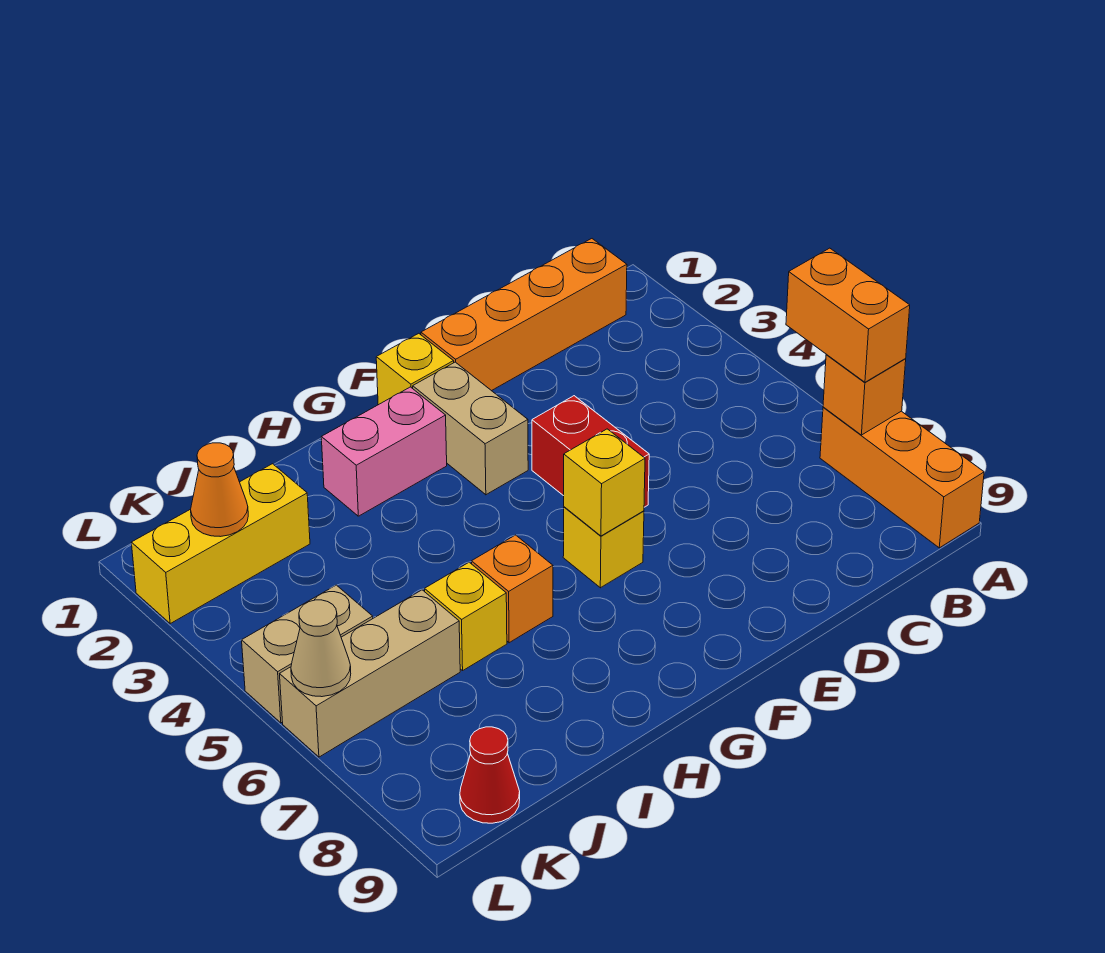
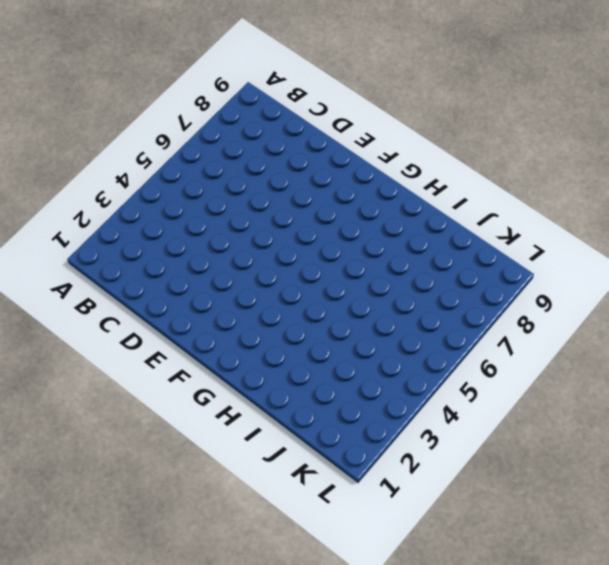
none -> orange brick A7:A9 level 1
none -> orange brick B1:E1 level 1
none -> red brick E4:E5 level 1

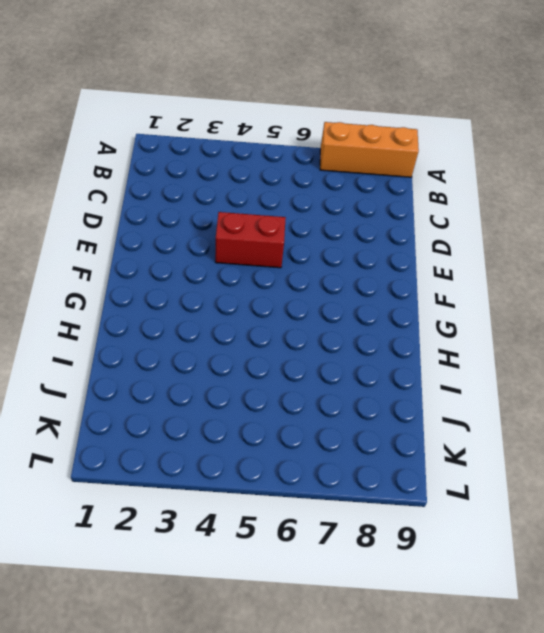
none -> orange brick B1:E1 level 1
none -> yellow brick F1 level 1
none -> tan brick F2:F3 level 1

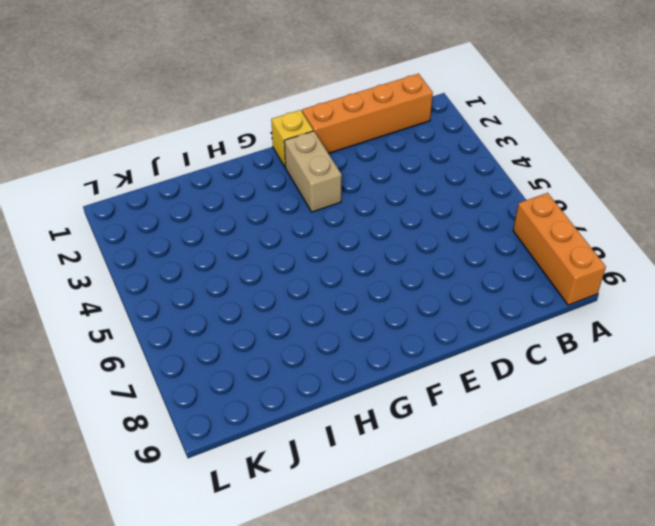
none -> red brick E4:E5 level 1
none -> yellow brick F6 level 1
none -> pink brick G2:H2 level 1

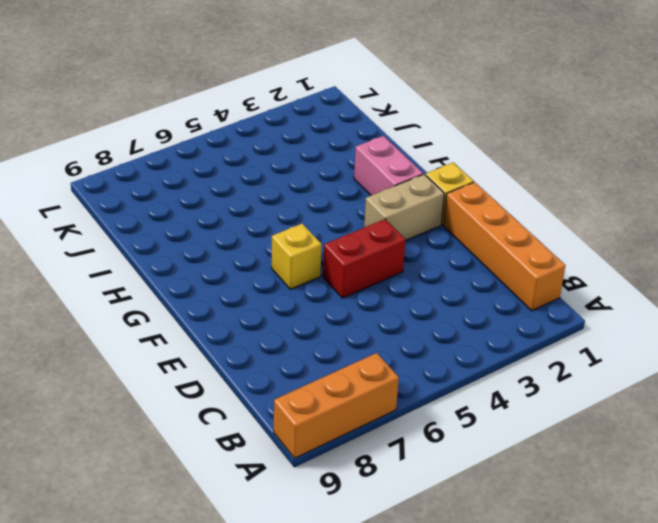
none -> orange brick H6 level 1
none -> yellow brick I6 level 1
none -> yellow brick J2:L2 level 1

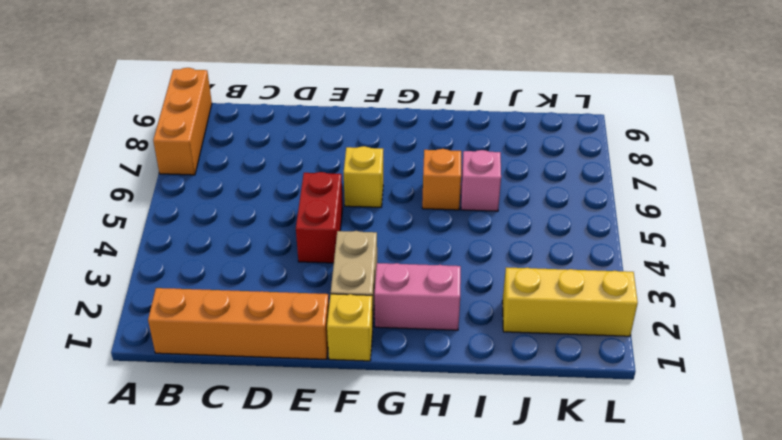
pink brick I6 level 1 -> yellow brick I6 level 1
none -> tan brick J6:L6 level 1
none -> tan brick K5:L5 level 1
none -> red cone K9 level 1

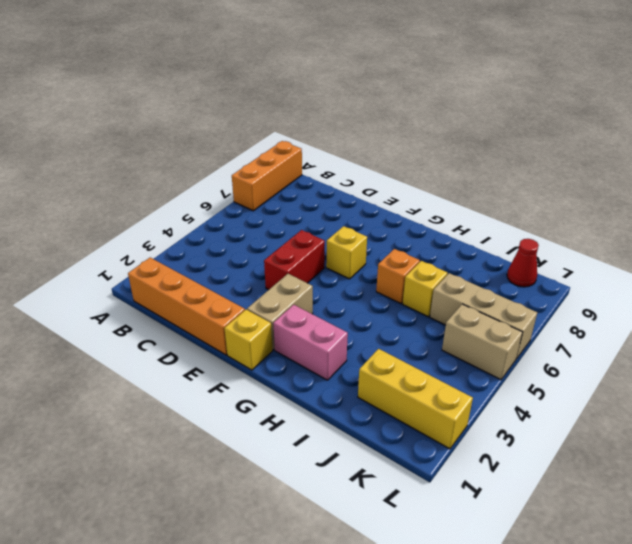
none -> orange brick A7 level 2
none -> yellow brick F6 level 2
none -> orange cone K2 level 2

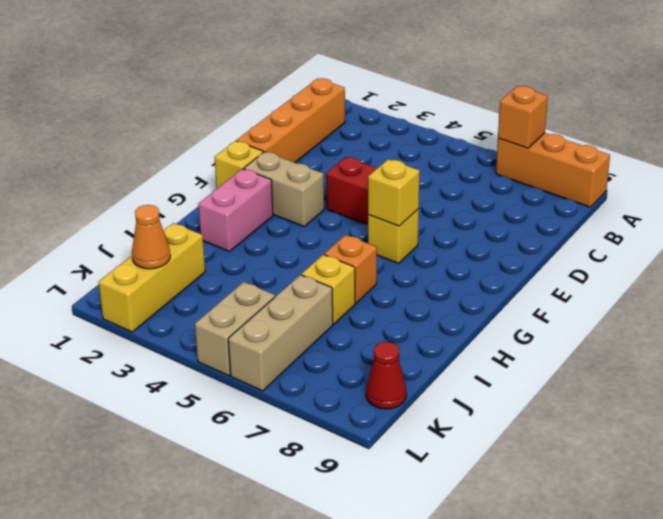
none -> tan cone L6 level 2
none -> orange brick A6:A7 level 3

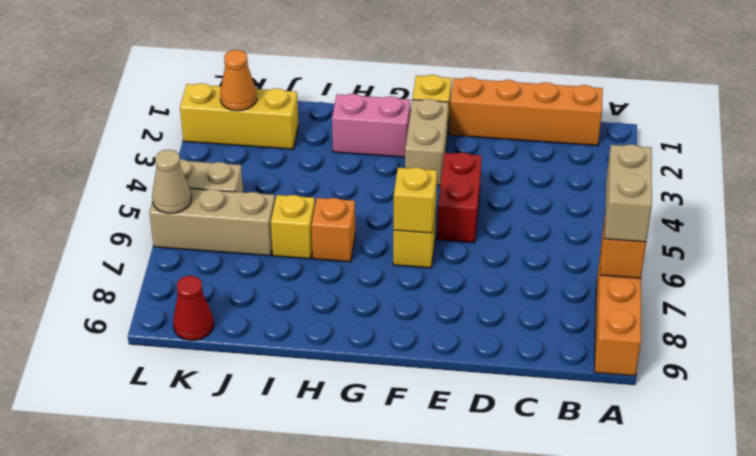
tan brick A6:A7 level 3 -> orange brick A6:A7 level 3

